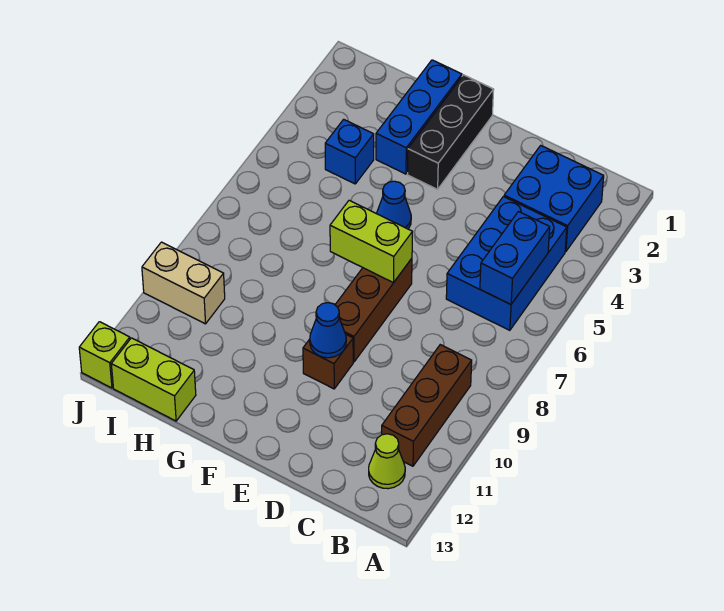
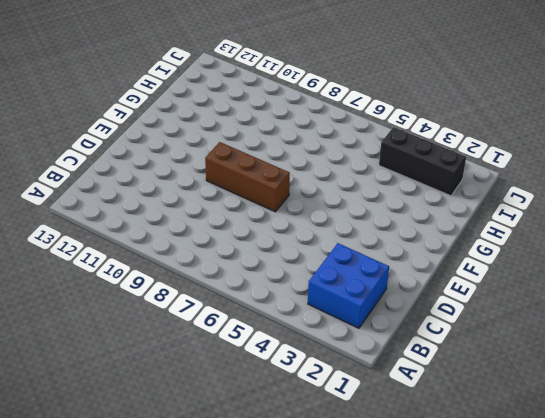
black brick I2:I4 level 1 -> black brick F1:F3 level 1
none -> blue brick B4:C6 level 1
none -> brown brick B9:B11 level 1
none -> lime cone B12 level 1

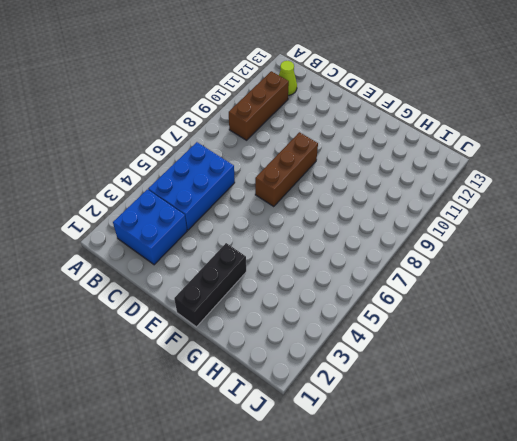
none -> brown brick E10 level 1
none -> blue cone F5 level 1
none -> blue brick G1:G3 level 1

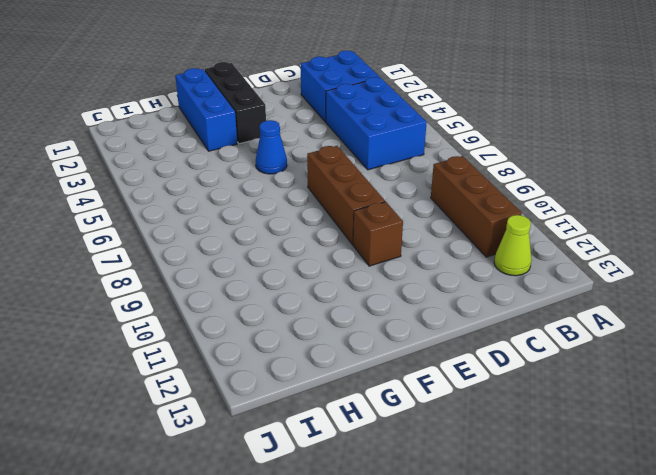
none -> blue brick H4 level 1
none -> lime brick H13:I13 level 1
none -> tan brick I10:J10 level 1

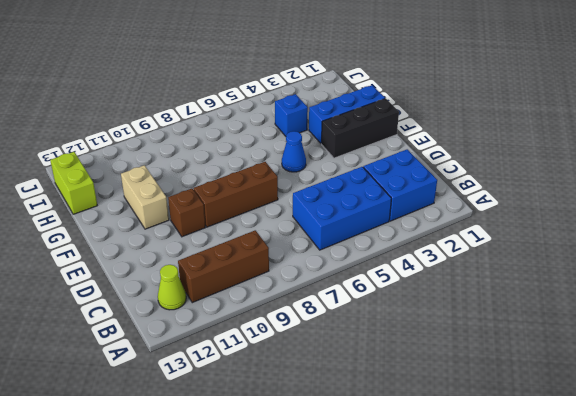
tan brick F11:G11 level 1 -> tan brick I10:J10 level 1
none -> lime brick J13 level 1
none -> blue brick B5:B6 level 2
none -> lime brick E7:F7 level 2

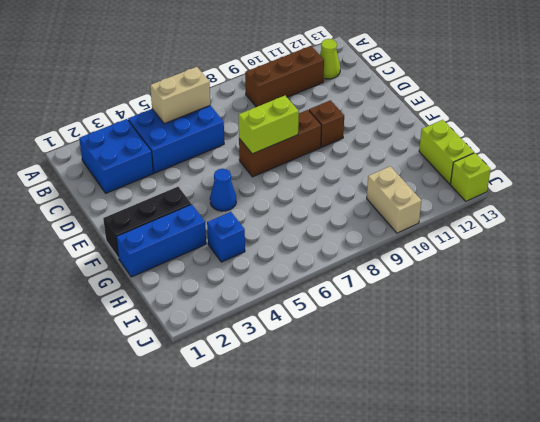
tan brick B5:B6 level 2 -> blue brick B5:B6 level 2
lime brick E7:E8 level 2 -> lime brick E7:F7 level 2
none -> blue cone E10 level 2

